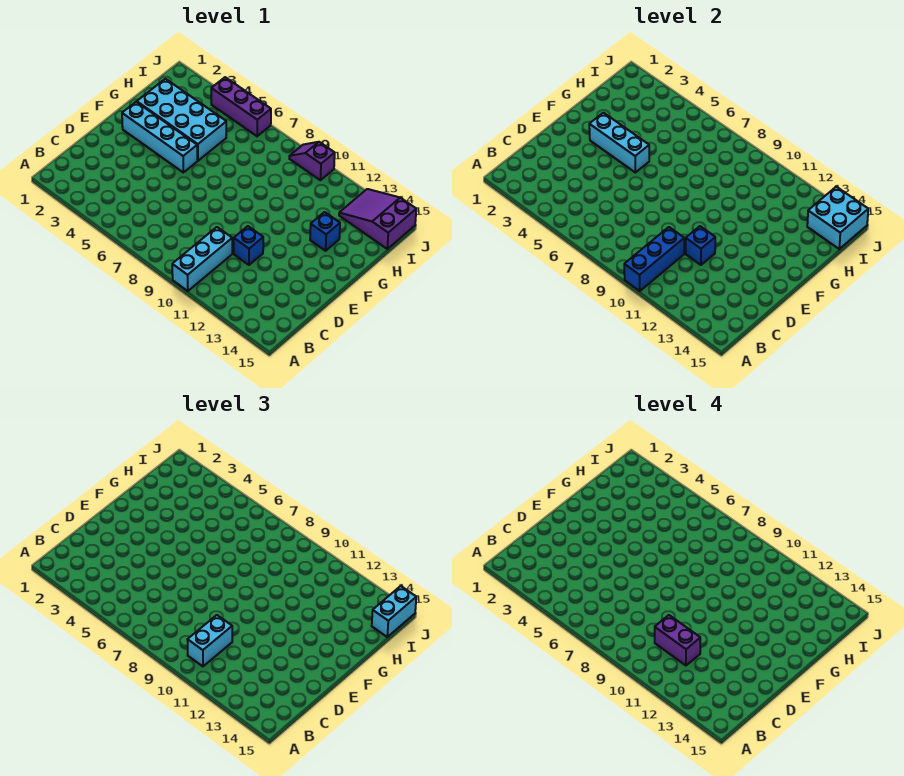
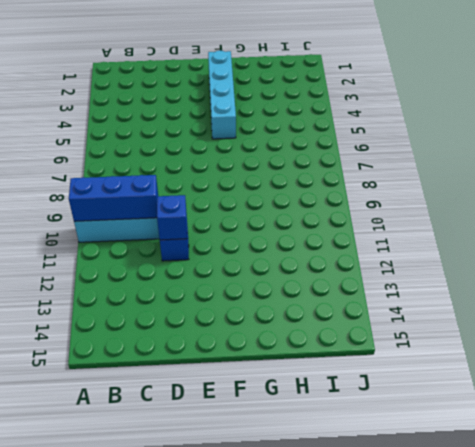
none -> cyan brick G2:H5 level 1
none -> blue brick G13 level 1
none -> purple slope I13:J15 level 1 top 15

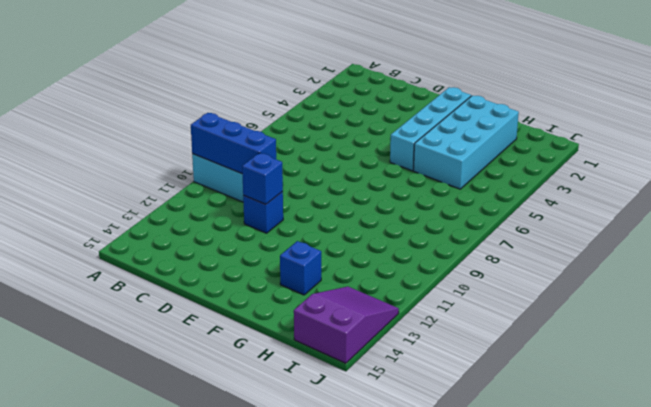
none -> purple brick J4:J6 level 1
none -> purple slope J9:J10 level 1 top 10
none -> cyan brick F3:F5 level 2

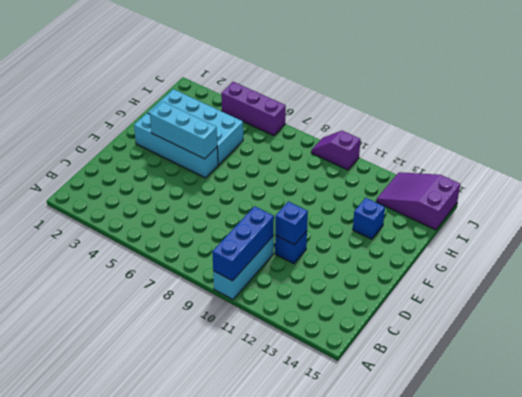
none -> cyan brick I14:J15 level 2
none -> cyan brick B10:C10 level 3
none -> cyan brick I15:J15 level 3

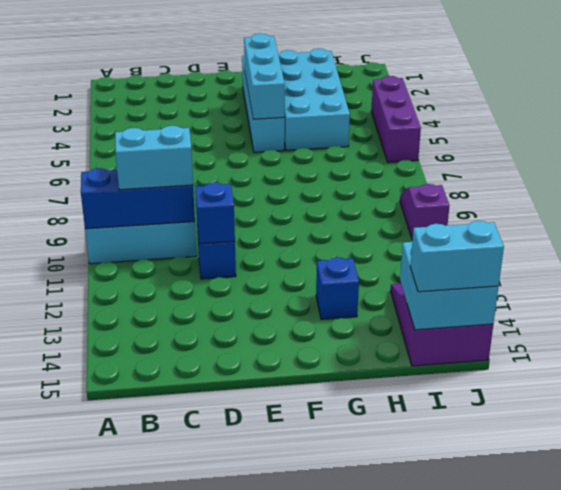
none -> purple brick C10:C11 level 4

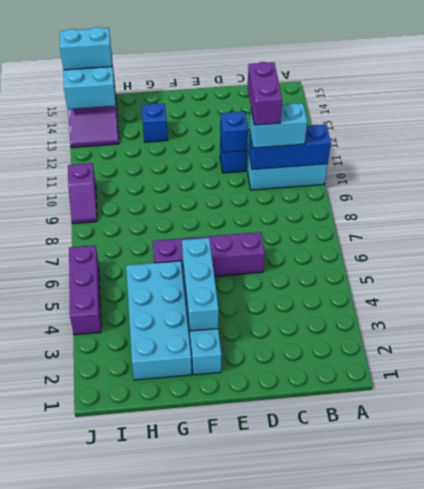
purple brick D6:G6 level 1 -> none

